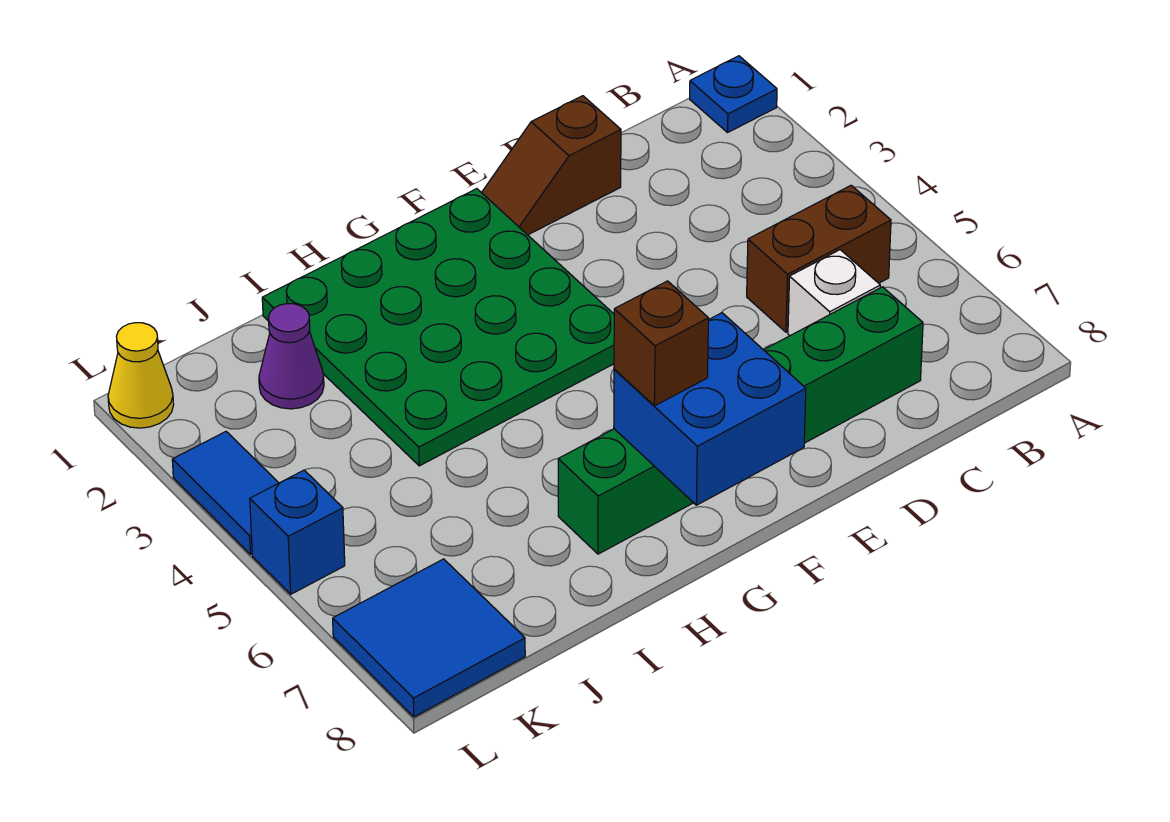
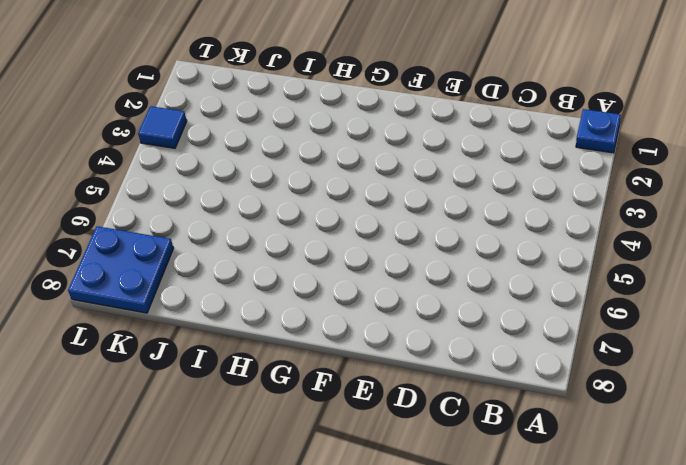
blue plate K7:L8 level 1 -> blue tile K7:L8 level 1
blue tile L3 level 1 -> blue tile L3:L4 level 1
none -> brown brick B5:C5 level 1
none -> white brick C6 level 1
none -> green brick C7:H7 level 1

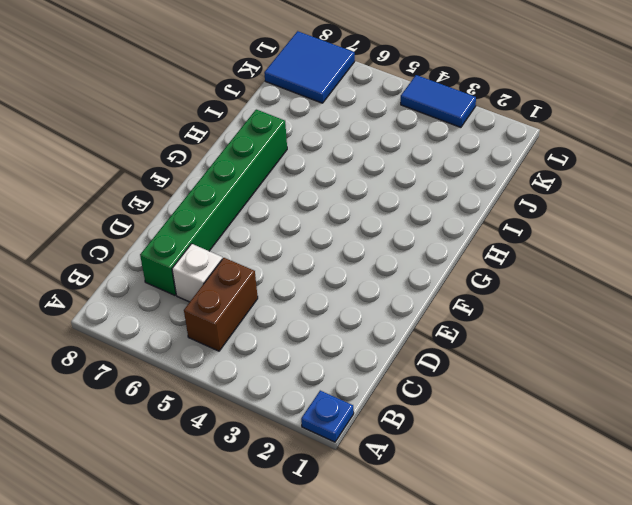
none -> brown slope D1:E1 level 1 top D
none -> green plate F1:I4 level 1
none -> purple cone J2 level 1

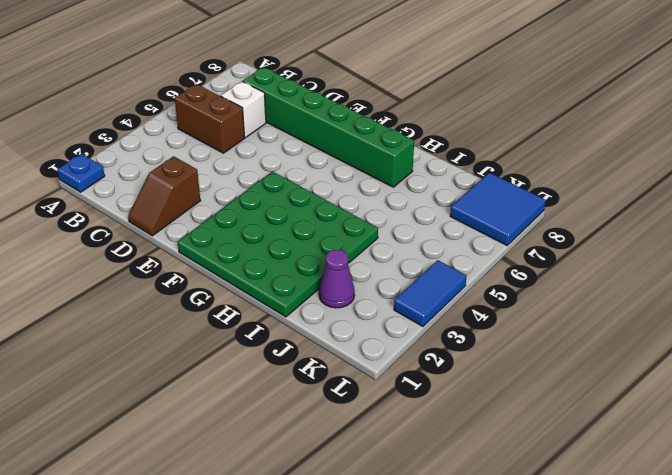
brown slope D1:D2 level 1 top 2 -> brown slope D1:E1 level 1 top D
none -> yellow cone L1 level 1
none -> blue brick L5 level 1
none -> blue brick F7:G8 level 2

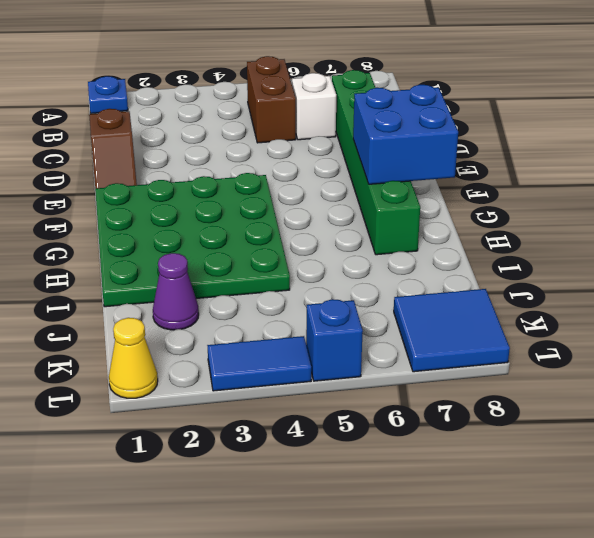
none -> brown brick G7 level 3

